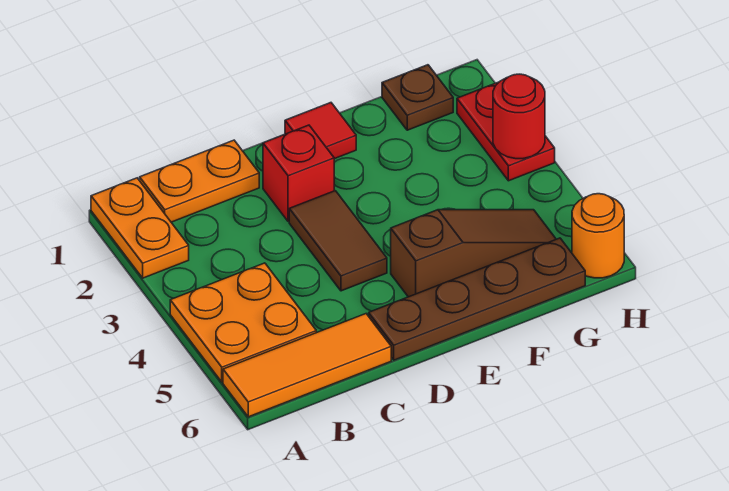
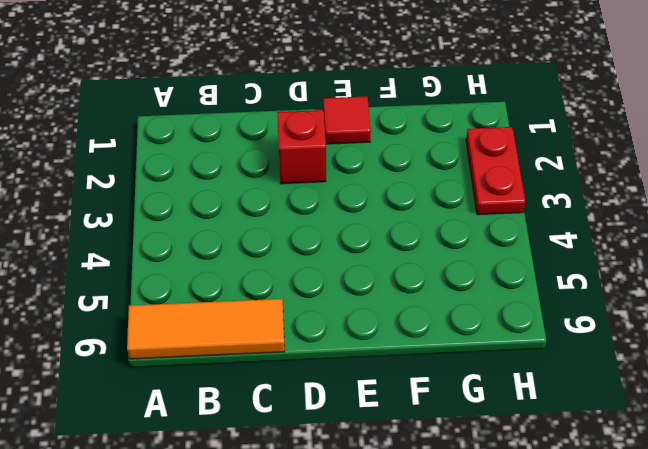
none -> orange plate A1:A2 level 1
none -> orange plate A4:B5 level 1
none -> orange plate B1:C1 level 1

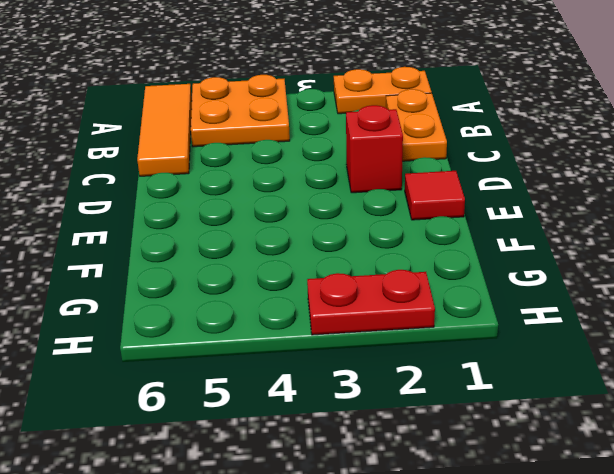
none -> brown tile D3:D4 level 1
none -> brown plate D6:G6 level 1
none -> brown slope E5:G5 level 1 top E

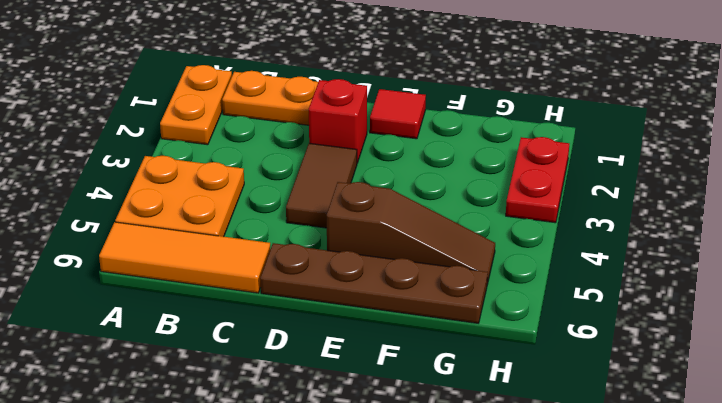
none -> brown plate G1 level 1
none -> orange round brick H6 level 1
none -> red round brick H3 level 2

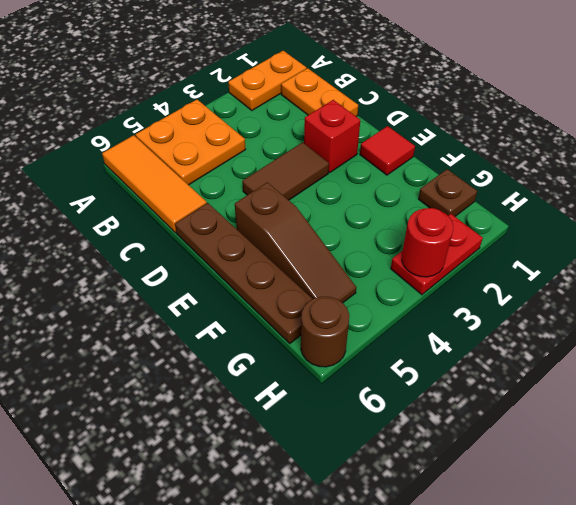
brown round brick H6 level 1 -> orange round brick H6 level 1

